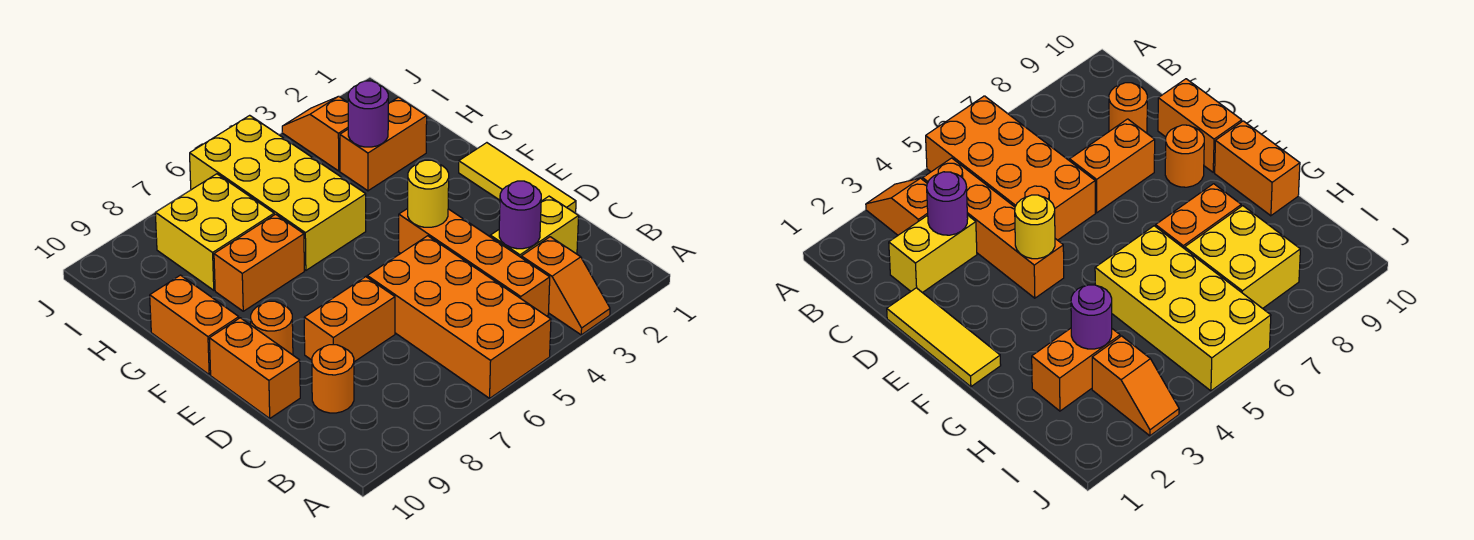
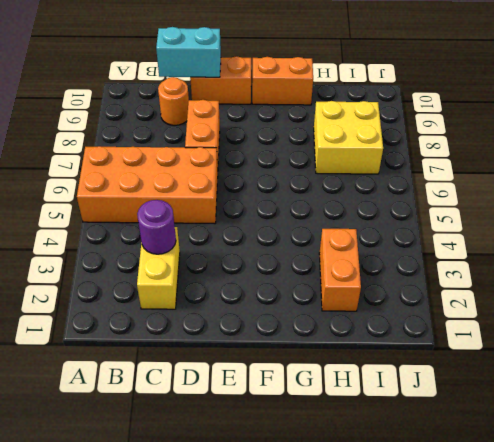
cyan brick C10:D10 level 2 -> none
none -> orange slope A3:B3 level 1 top B
none -> orange brick B4:E4 level 1
none -> yellow tile D1:F1 level 1

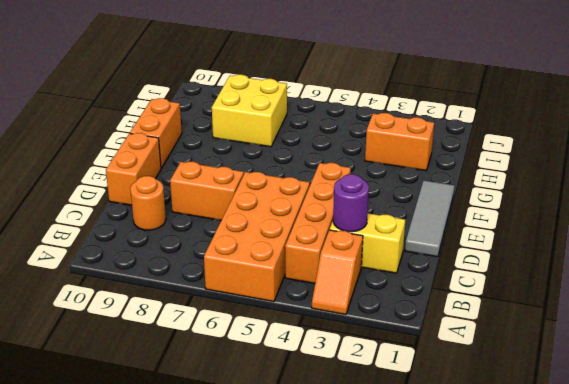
grey tile D1:F1 level 1 -> yellow tile D1:F1 level 1
none -> orange round brick E9 level 1
none -> yellow brick G5:J6 level 1
none -> orange brick G7:G8 level 1

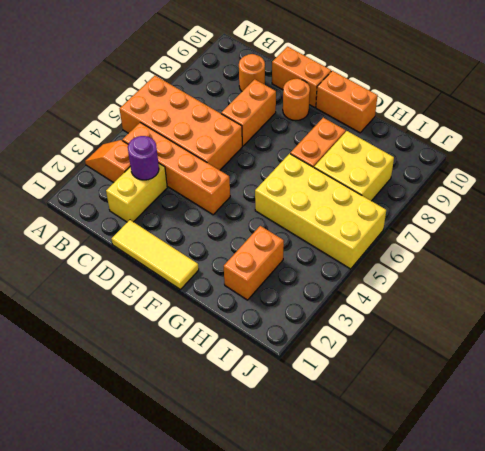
none -> orange slope I3:J3 level 1 top I
none -> yellow round brick E4 level 2
none -> purple round brick H3 level 2

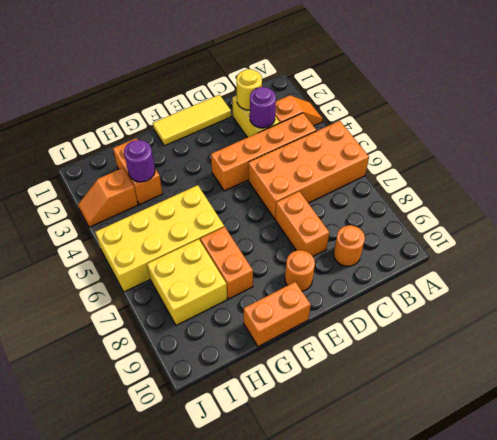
yellow round brick C2 level 2 -> yellow round brick E4 level 2
none -> orange brick D10:E10 level 1

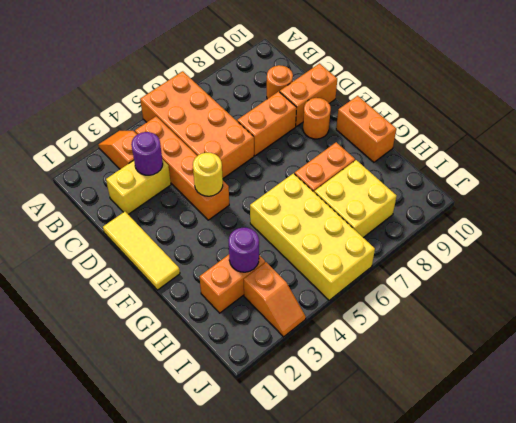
orange brick D9:D10 level 1 -> orange brick D10:E10 level 1

